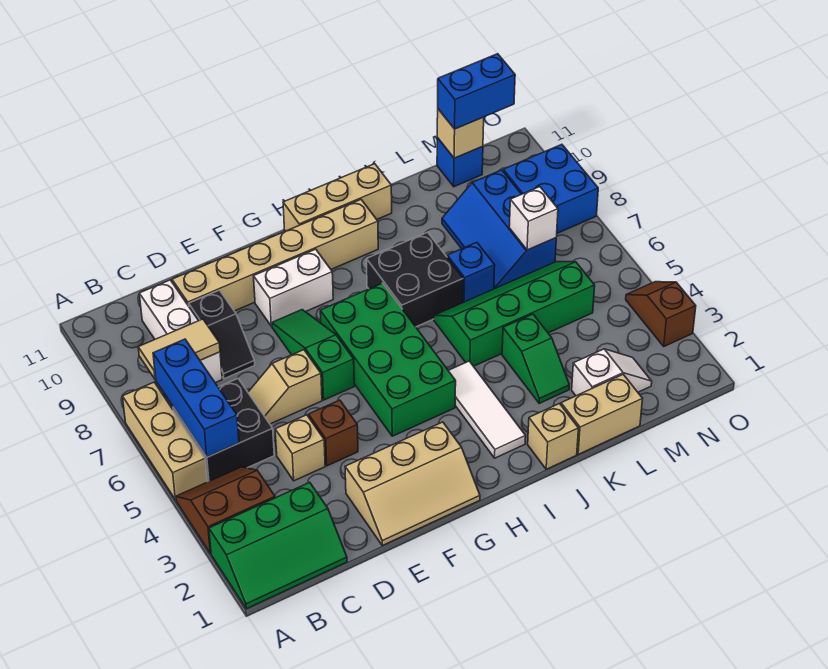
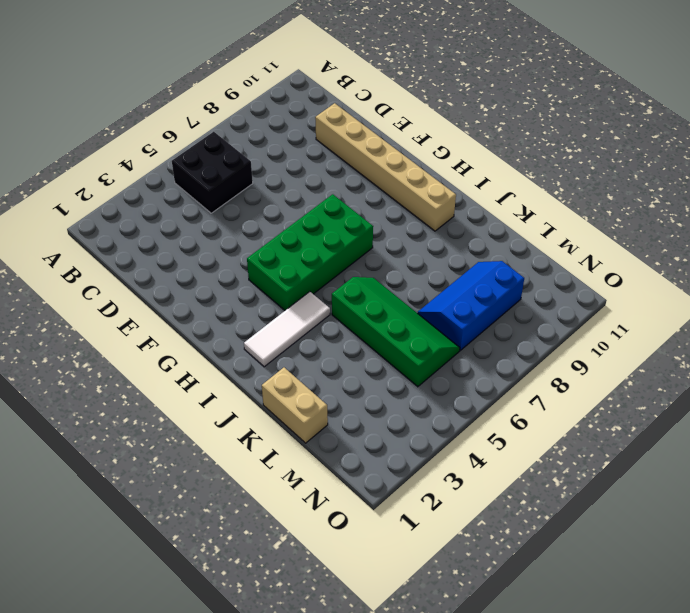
none -> green slope A1:C2 level 1 top 2
none -> brown slope A3:B4 level 1 top 3
none -> tan brick A5:A7 level 1
none -> white brick C8:C10 level 1

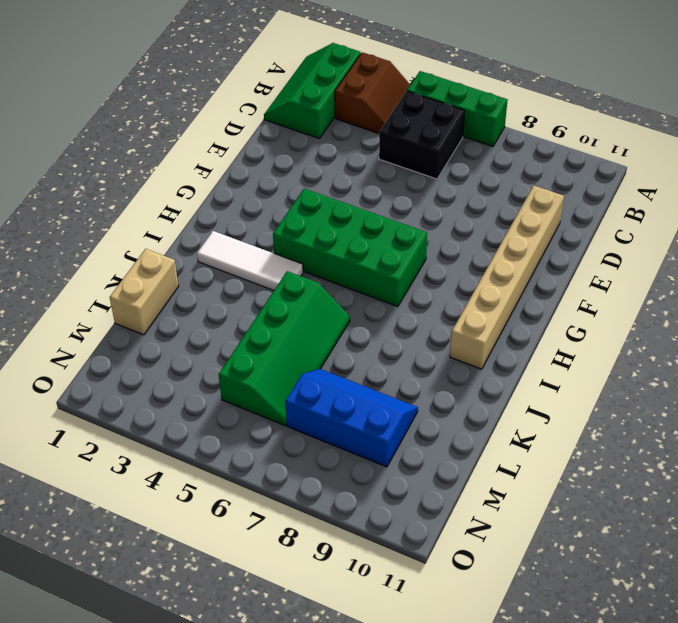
green brick A5:A7 level 1 -> tan brick A5:A7 level 1
none -> white brick C8:C10 level 1
none -> tan brick D4 level 1
none -> tan slope D6:E6 level 1 top E
none -> black slope D8:D9 level 1 top 9

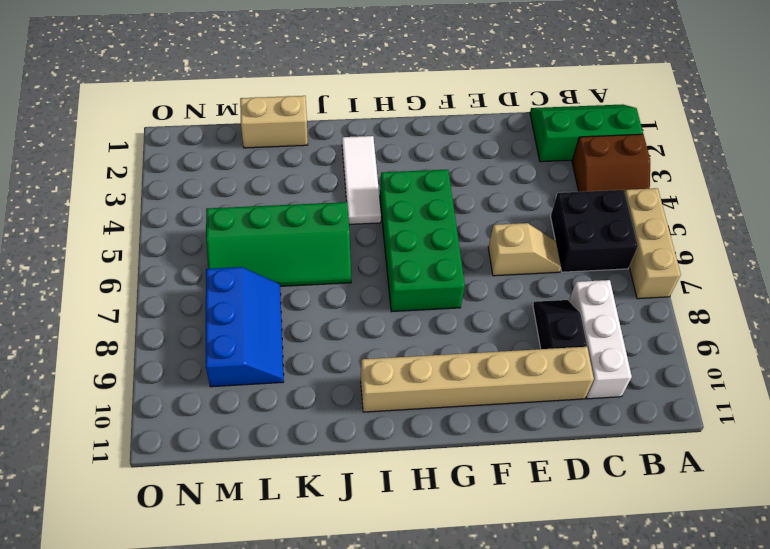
none -> tan brick D4 level 1
none -> tan slope E1:G2 level 1 top 2
none -> brown brick E4 level 1
none -> green slope F6:F8 level 1 top 6

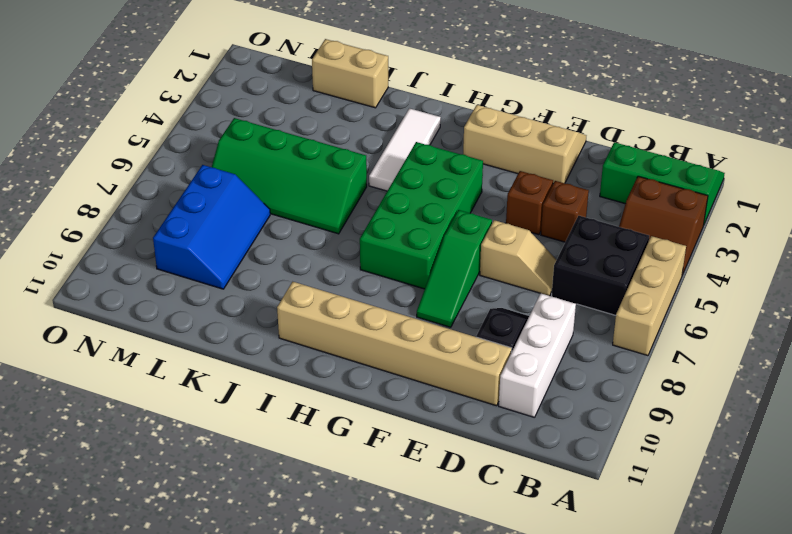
brown brick D4 level 1 -> tan brick D4 level 1
none -> white brick F9:G9 level 1
none -> tan brick H11:J11 level 1
none -> black brick I7:J8 level 1
none -> tan brick J1 level 1

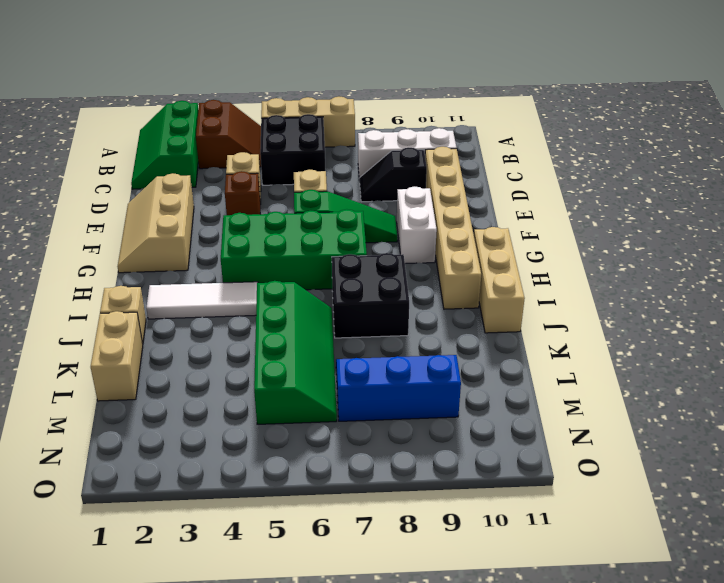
none -> green slope K3:K4 level 1 top 4
none -> blue brick K7 level 1
none -> white slope L2:M2 level 1 top L
none -> blue brick M11 level 1

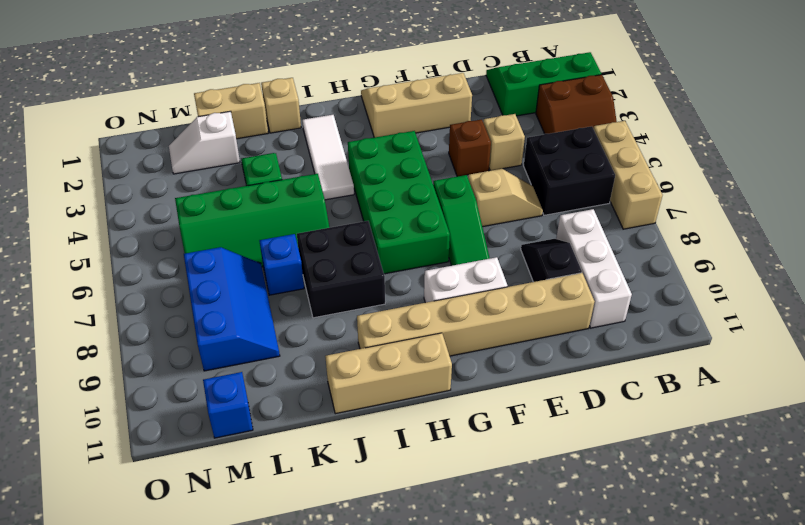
none -> blue brick N8:O9 level 1
none -> brown slope O3:O4 level 1 top 3
none -> blue brick B5:B7 level 2
none -> tan tile B8:C8 level 2

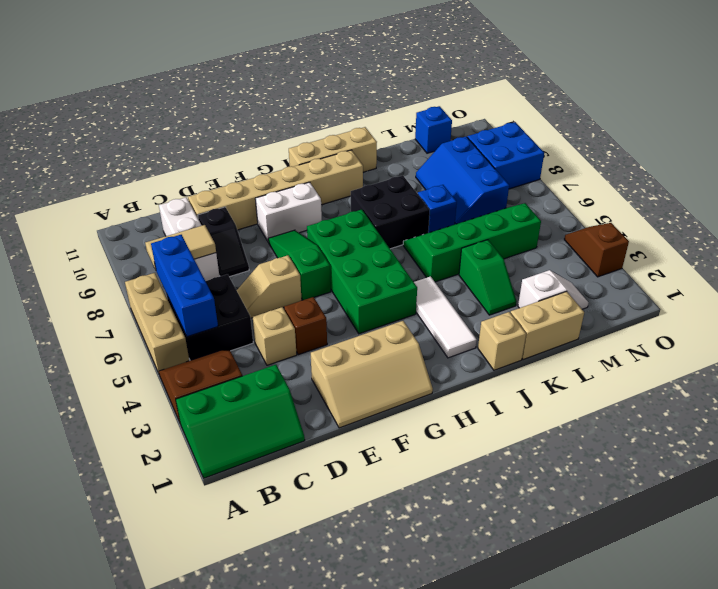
none -> white brick M7 level 2
none -> tan brick M11 level 2
none -> blue brick M11:N11 level 3

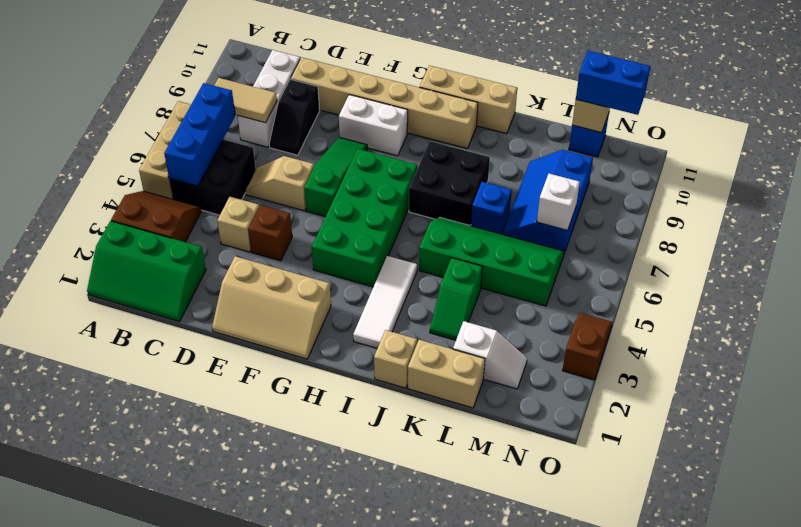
none -> blue brick N8:O9 level 1

